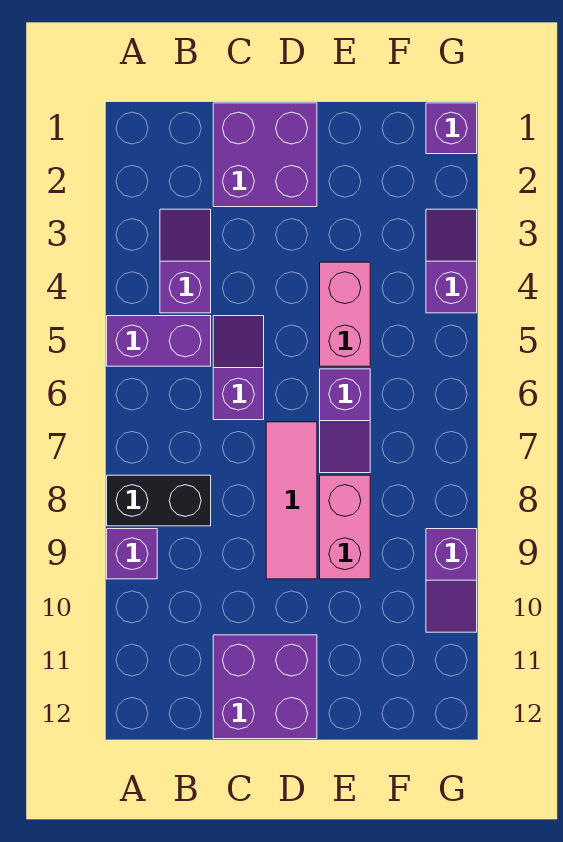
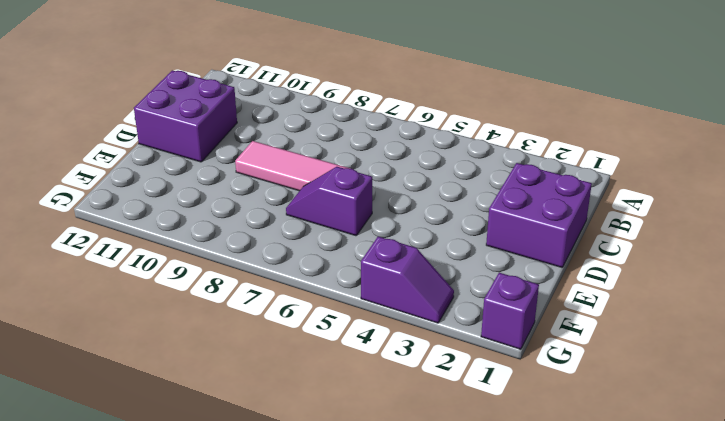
none -> purple brick A5:B5 level 1
none -> black brick A8:B8 level 1
none -> purple brick A9 level 1

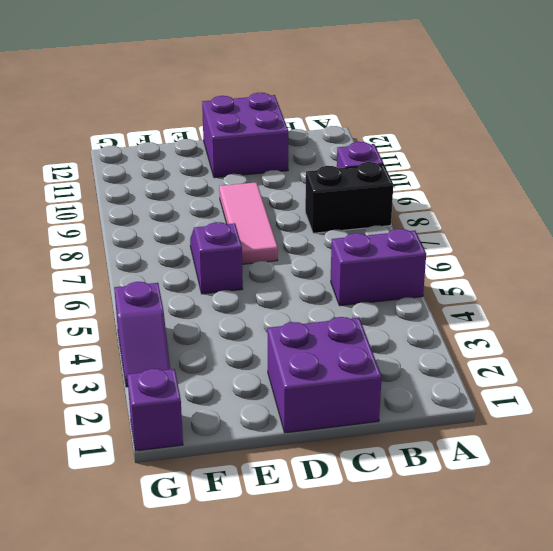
none -> purple slope B3:B4 level 1 top 4
none -> purple slope C5:C6 level 1 top 6
none -> pink brick E4:E5 level 1

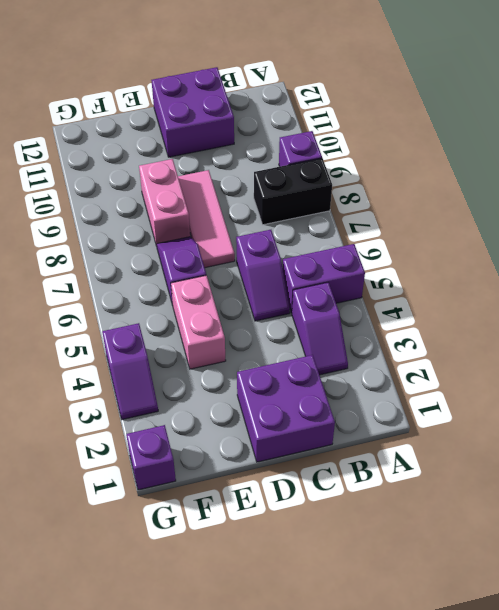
none -> purple slope G9:G10 level 1 top 9

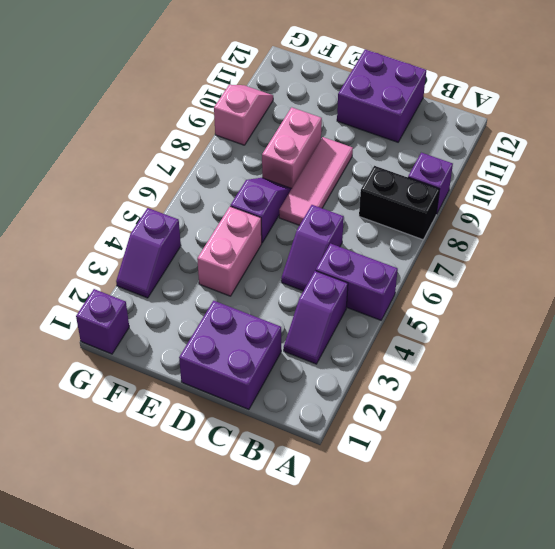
pink slope G9:G10 level 1 top 9 -> purple slope G9:G10 level 1 top 9

